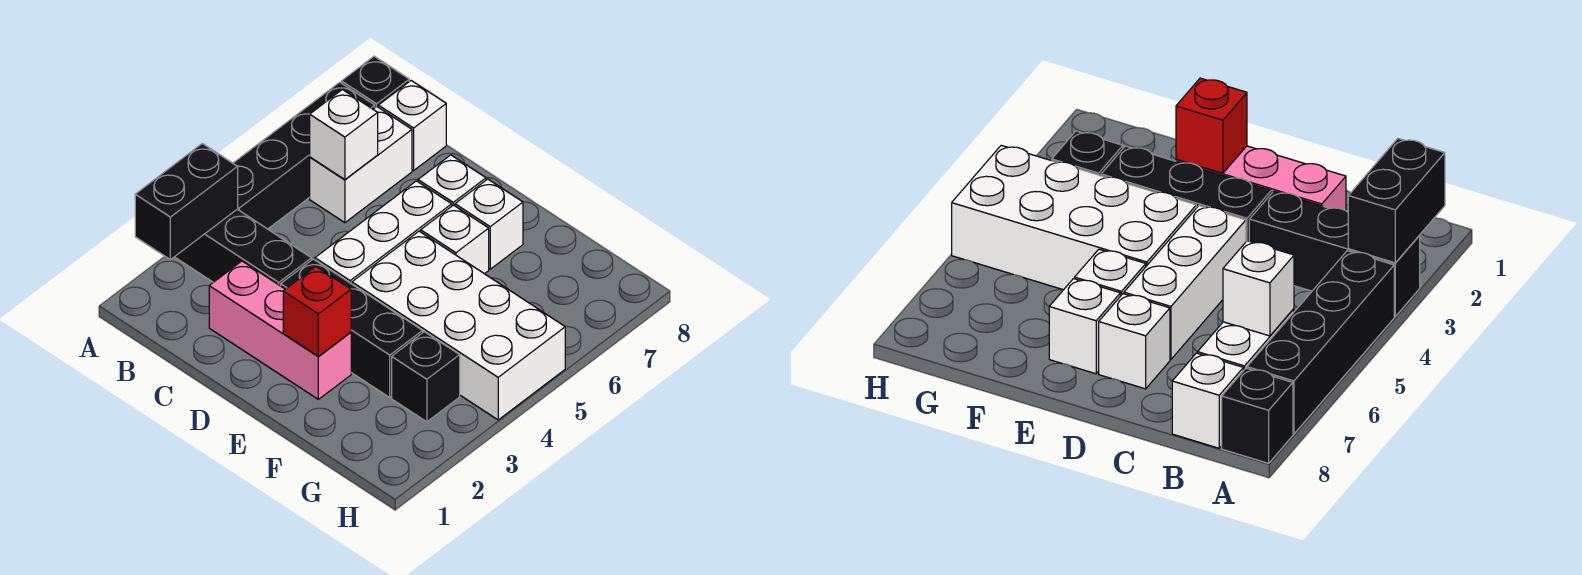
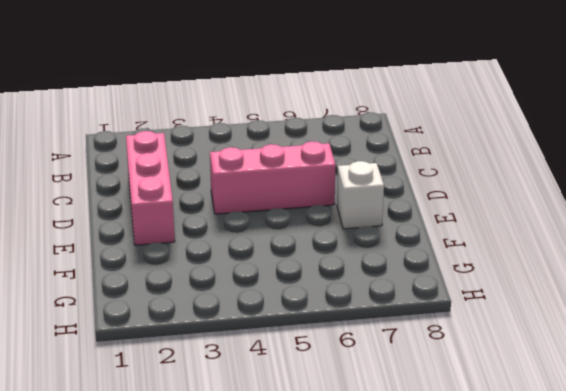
pink brick D4:D6 level 1 -> white brick D4:D6 level 1
none -> black brick A3:C3 level 1
none -> black brick A4:A7 level 1
none -> black brick A8 level 1

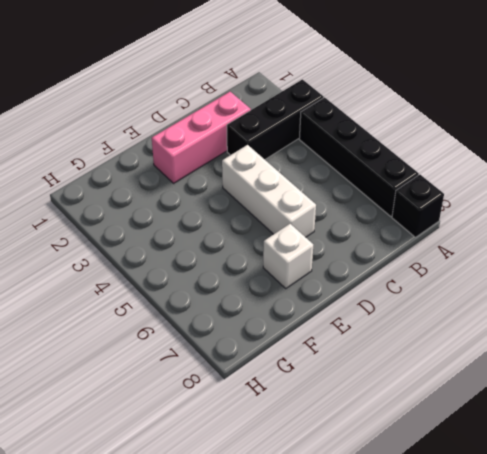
none -> white brick B6:B7 level 1
none -> white brick B8 level 1
none -> black brick D3:F3 level 1

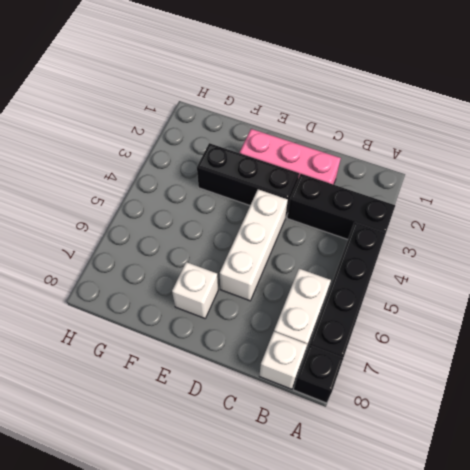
none -> white brick D7 level 1
none -> white brick E4:H5 level 1
none -> white brick E6 level 1

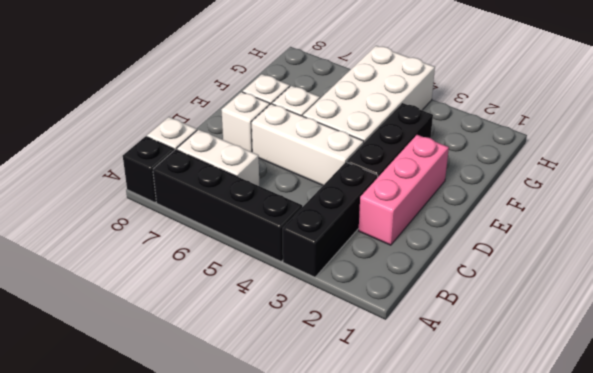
none -> black brick G3 level 1
none -> black brick A2:A3 level 2
none -> white brick B6 level 2

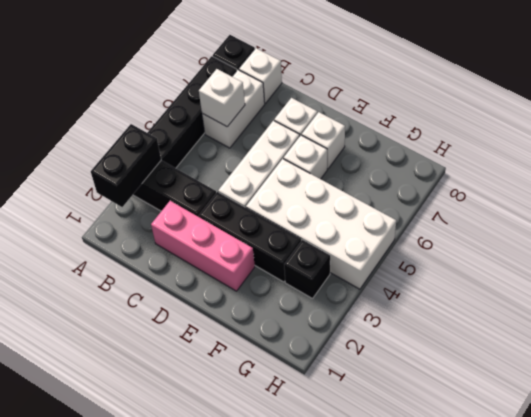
none -> red brick E2 level 2

